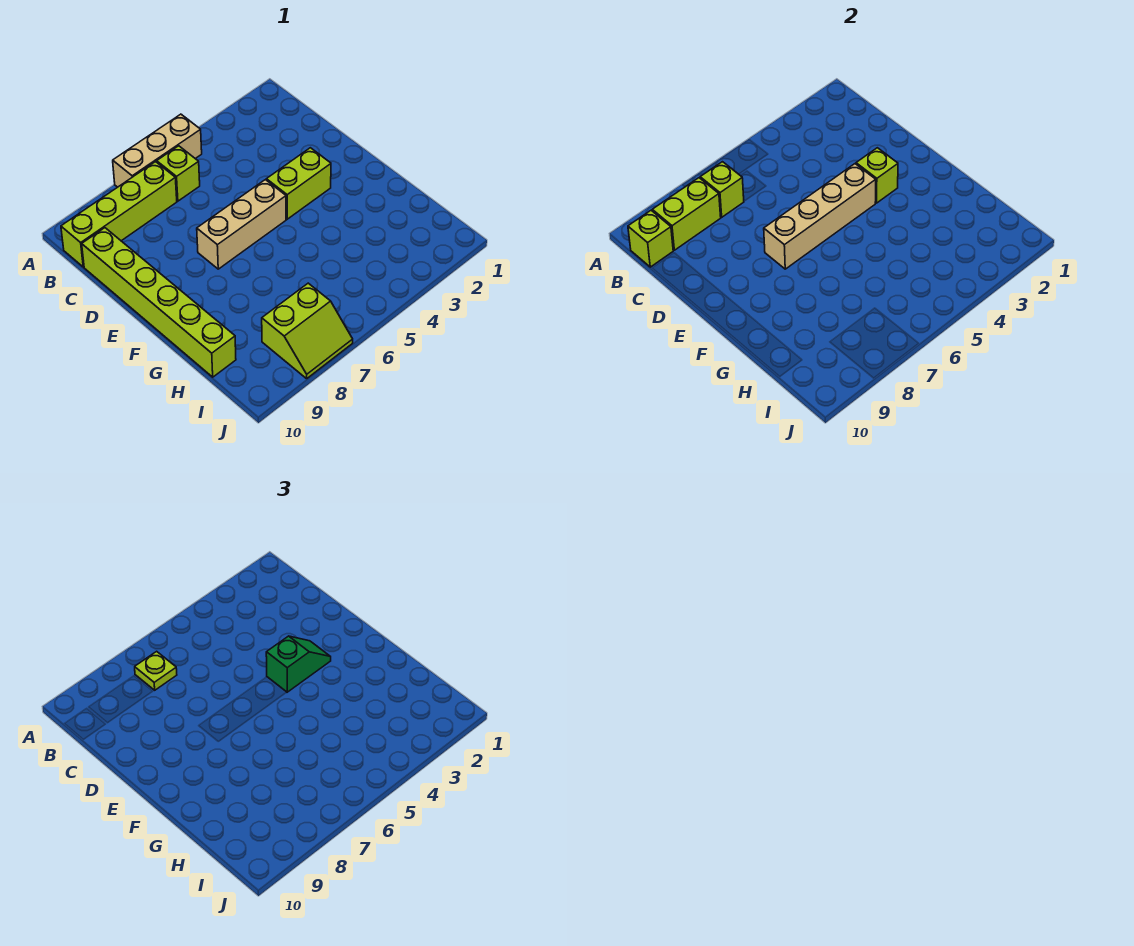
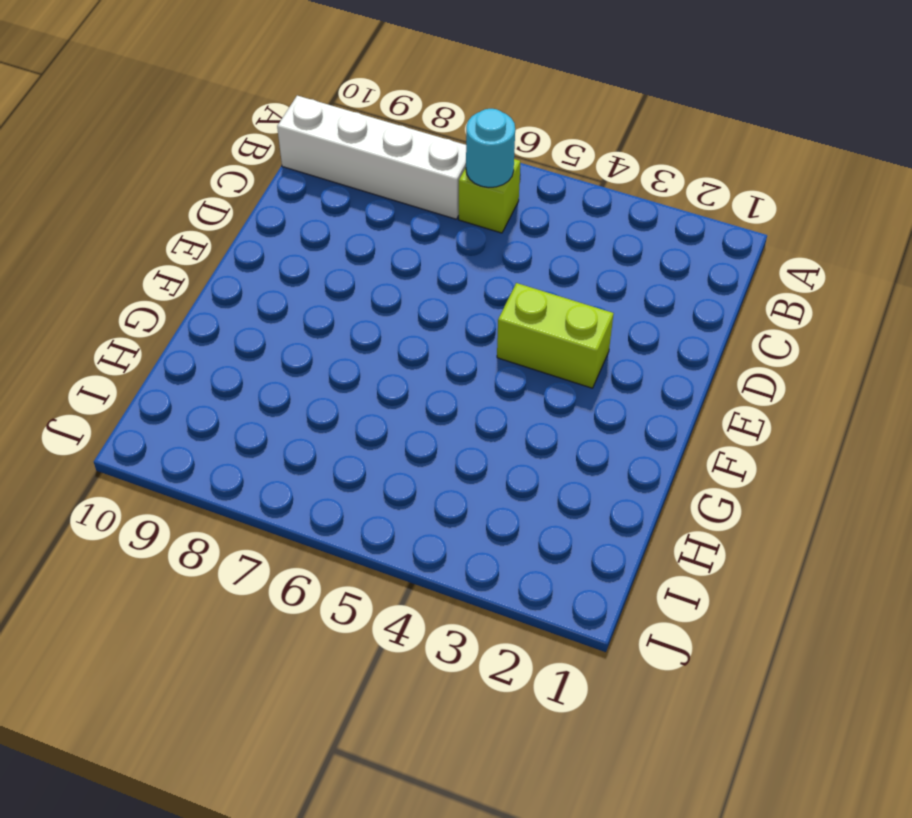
cyan round brick B6 level 2 -> none
white brick B7:B10 level 1 -> lime brick B7:B10 level 1
none -> tan brick A5:A7 level 1
none -> lime brick C10:H10 level 1
none -> tan brick E5:E7 level 1

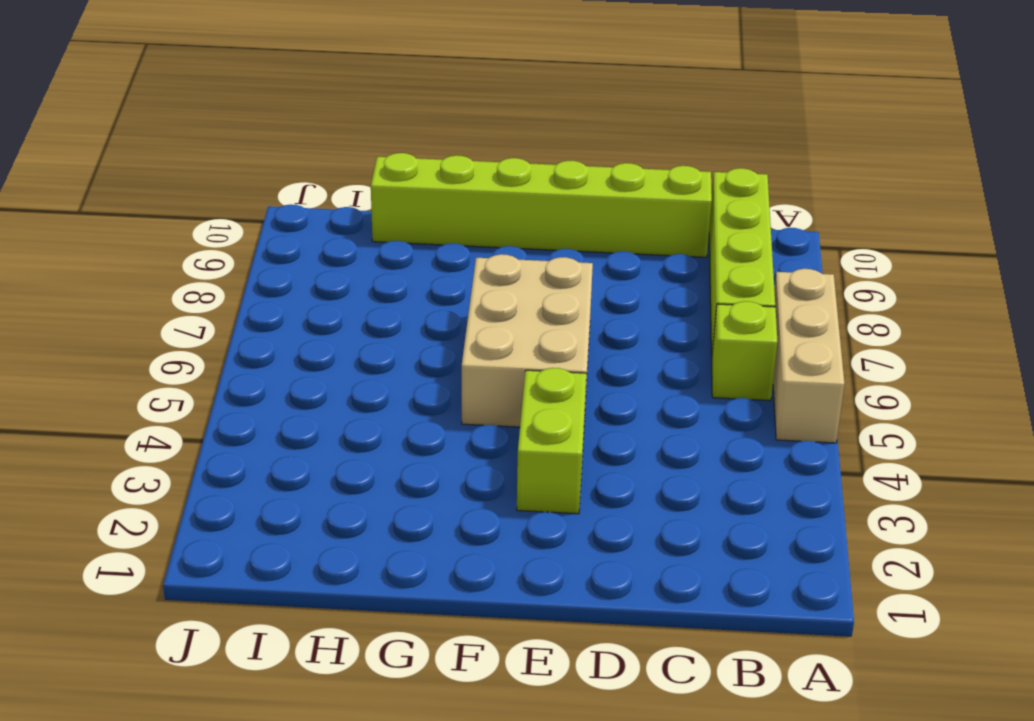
tan brick E5:F7 level 1 -> tan brick E5:E7 level 1
none -> lime slope I7:J8 level 1 top I
none -> lime brick B7 level 2
none -> lime brick B8:B9 level 2

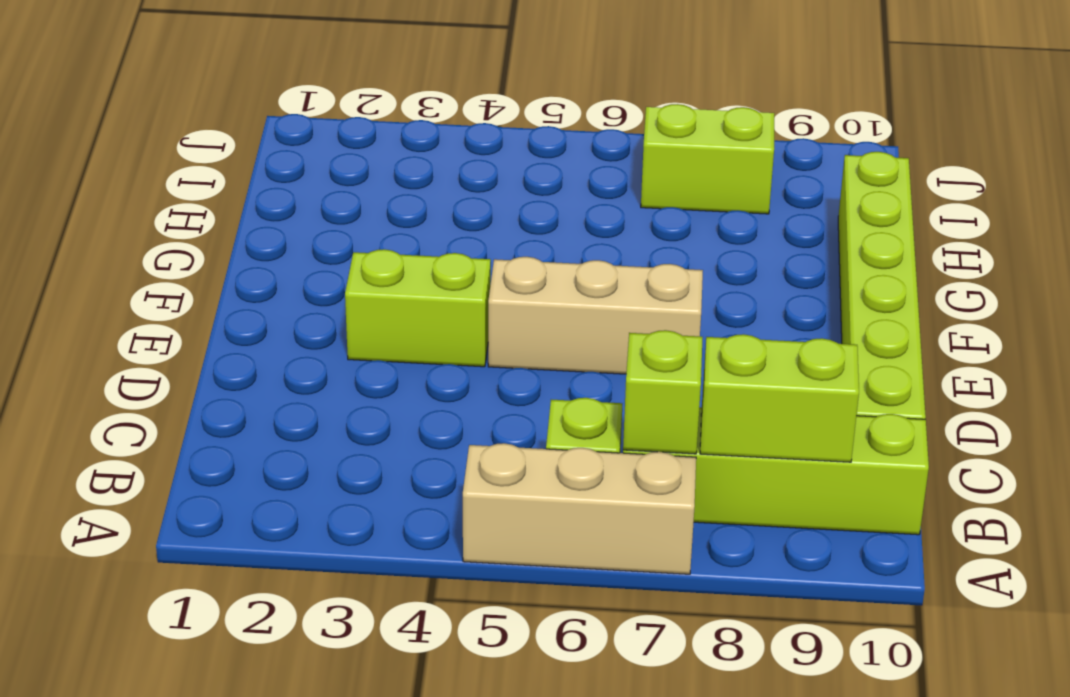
none -> lime brick B10 level 2
none -> lime brick E3 level 2
none -> tan brick E4:E7 level 2

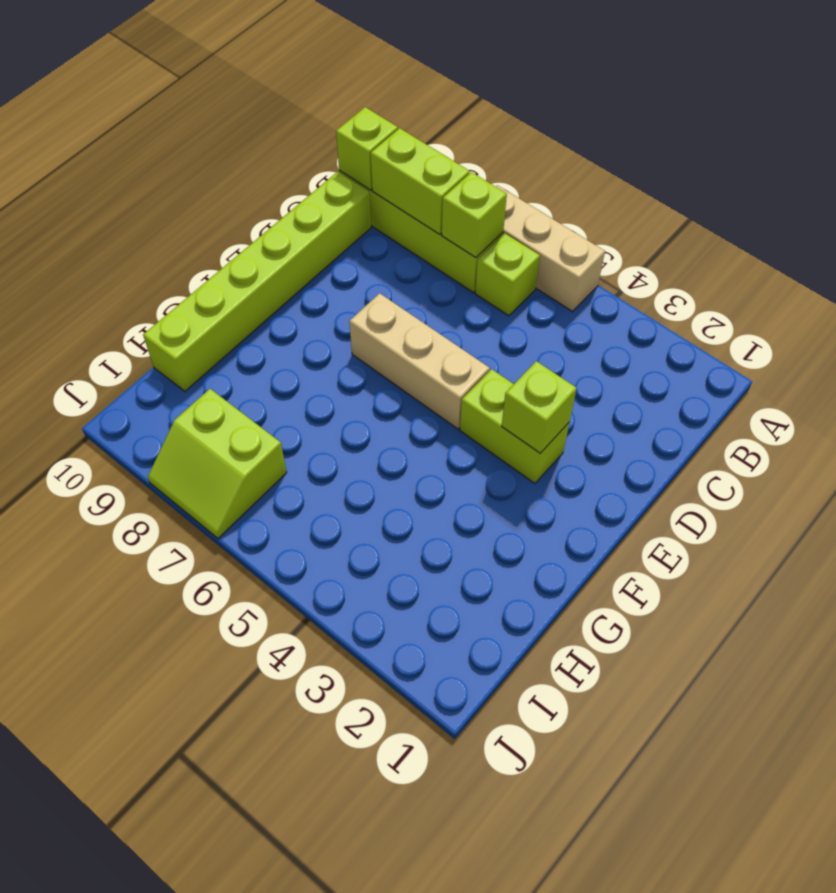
none -> tan brick E4:E7 level 2
none -> lime plate B7 level 3
none -> green slope E3:E4 level 3 top 4

